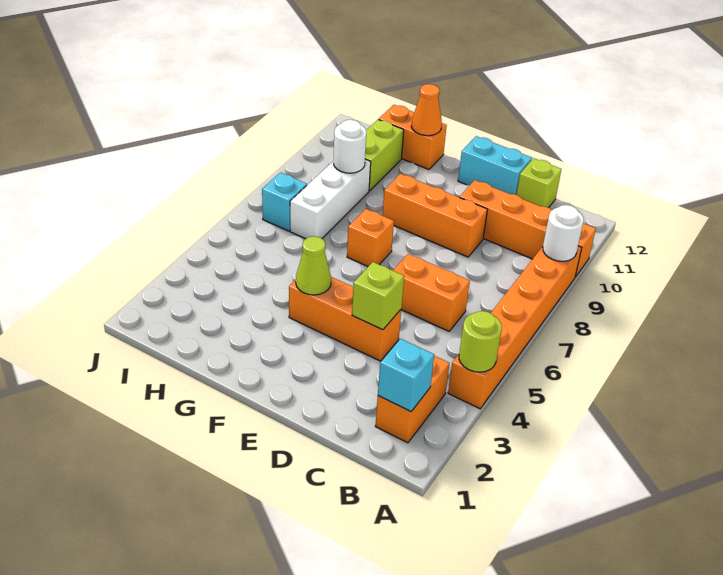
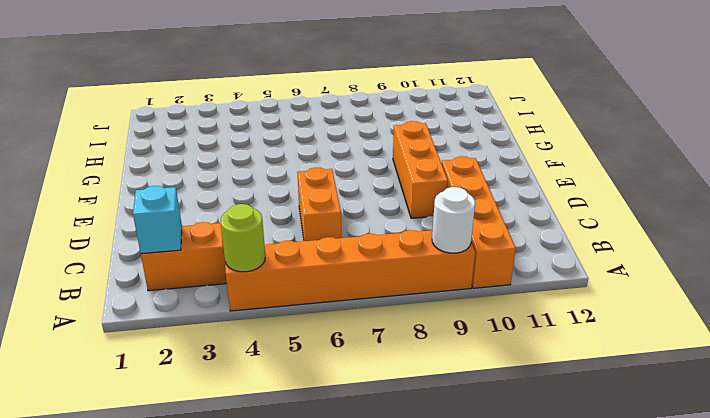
none -> lime brick C12 level 1
none -> orange brick D4:F4 level 1
none -> cyan brick D12:E12 level 1

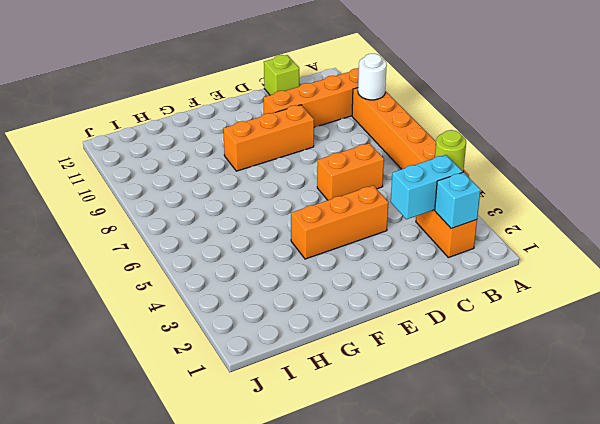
cyan brick B3:C3 level 2 -> cyan brick D12:E12 level 1
none -> orange brick F7 level 1
none -> orange brick G12:H12 level 1
none -> white brick H7:H9 level 1

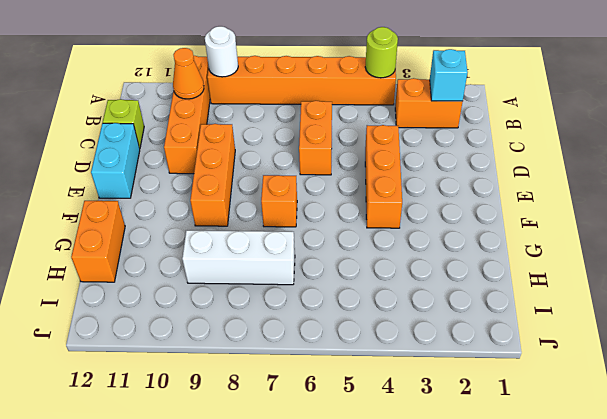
orange cone B10 level 2 -> orange cone G12 level 2
none -> lime brick H10:H11 level 1
none -> cyan brick I7 level 1
none -> lime brick D4 level 2

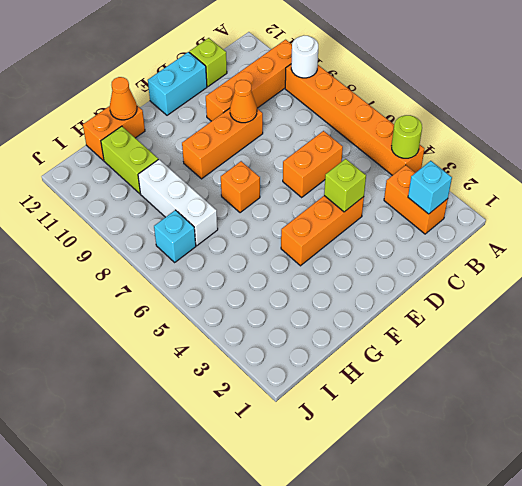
orange cone D9 level 2 -> none
none -> lime cone F4 level 2
none -> white round brick H9 level 2

